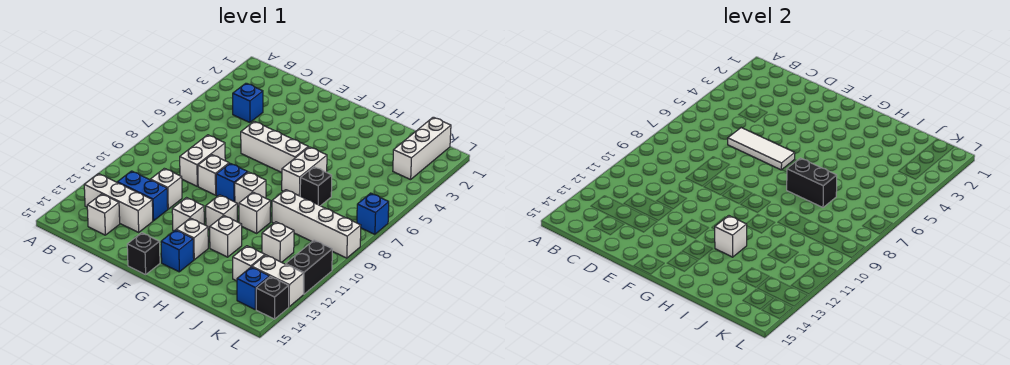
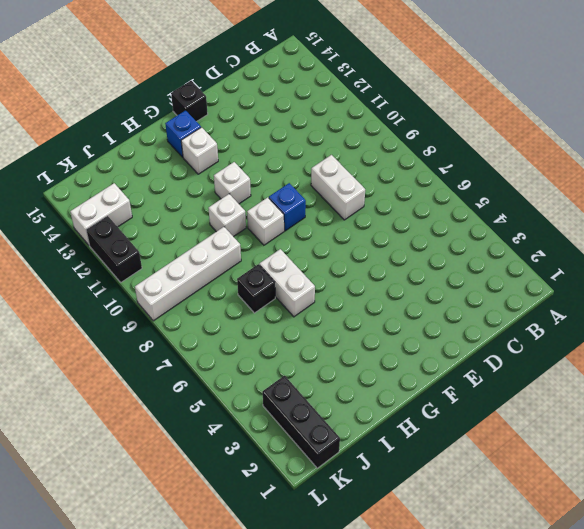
black brick K1:K3 level 1 -> white brick K1:K3 level 1
none -> white brick B13:D13 level 1
none -> blue brick C4 level 1
none -> blue brick C12:D12 level 1
none -> white brick C14 level 1

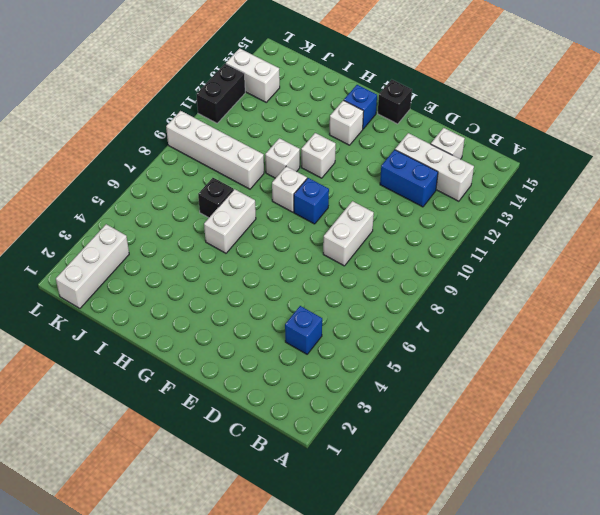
none -> white brick D11 level 1
none -> white brick E6:G6 level 1
none -> white brick E9 level 1
none -> white brick F12 level 1

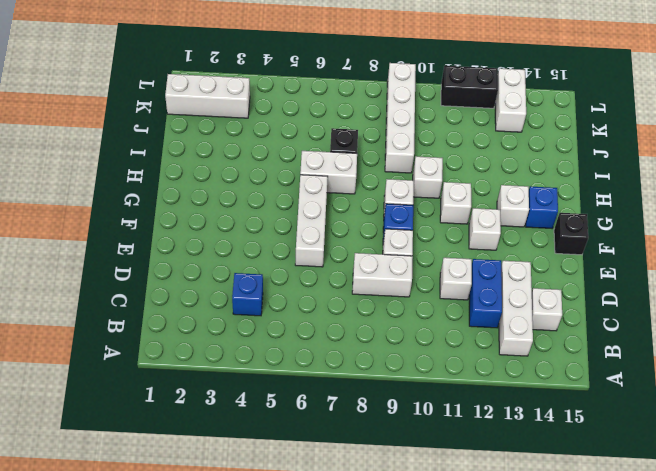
none -> white brick H12 level 1
none -> white brick J11 level 1
none -> white brick J13 level 1
none -> blue brick K14 level 1

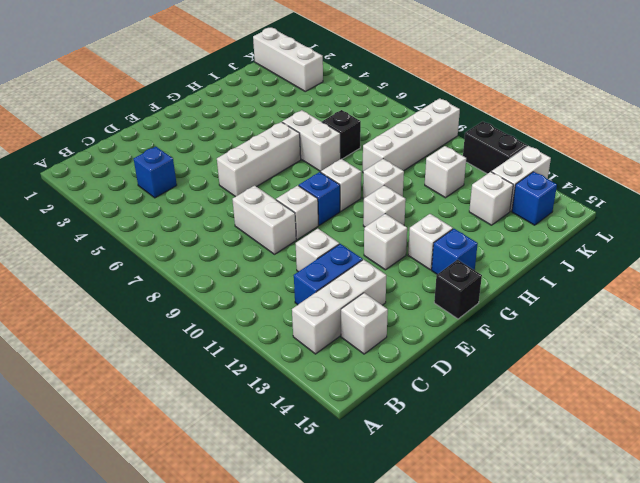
none -> white brick H12 level 1
none -> blue brick L7 level 1
none -> black brick L14 level 1
none -> white tile D6:F6 level 2

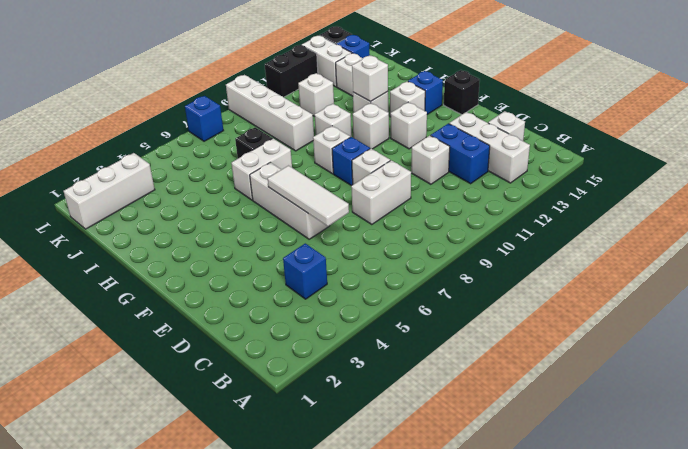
none -> black brick H7:I7 level 2

